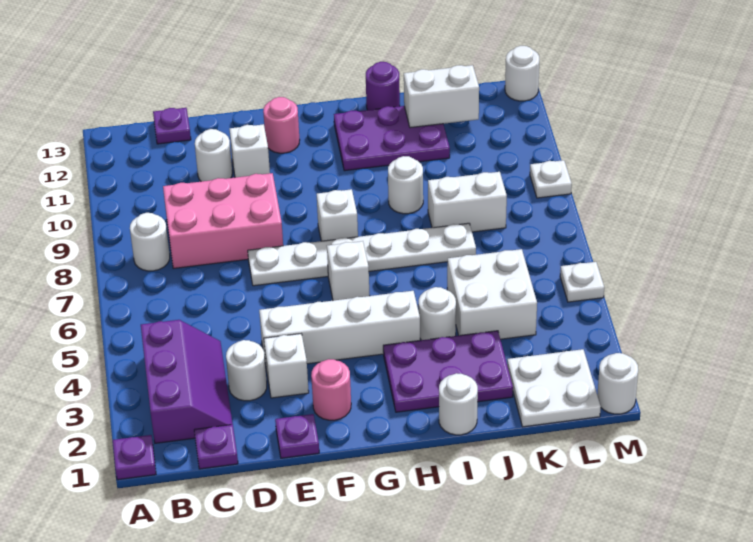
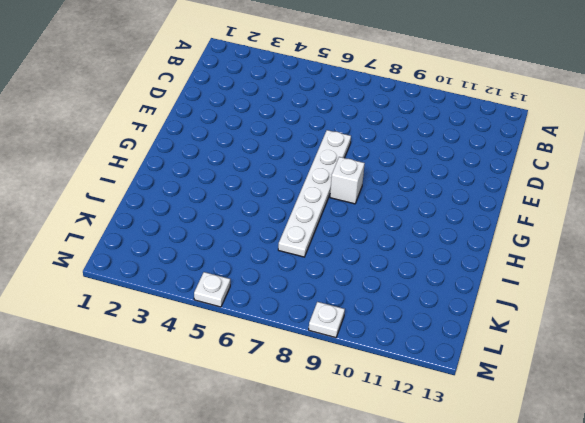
none -> purple plate A1 level 1
none -> purple slope B2:C4 level 1 top B
none -> white round brick B8 level 1
none -> purple plate C1 level 1

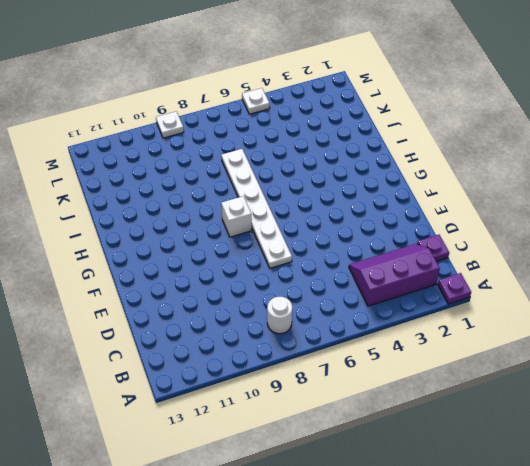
none -> pink brick C8:E9 level 1
none -> purple plate C13 level 1
none -> white round brick D3 level 1
none -> white round brick D11 level 1

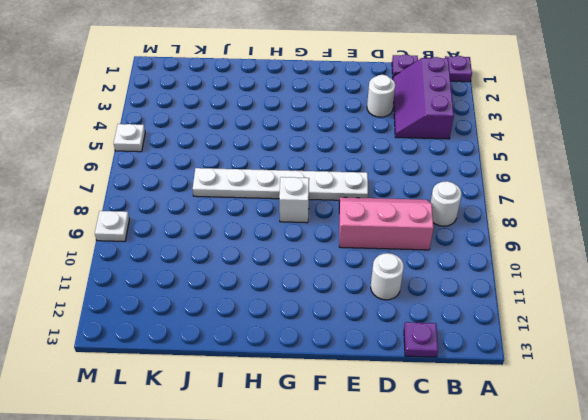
pink slope C8:E9 level 1 top 9 -> pink brick C8:E9 level 1
none -> purple plate E1 level 1
none -> white brick E3 level 1
none -> white brick E4:H4 level 1
none -> white brick E11 level 1

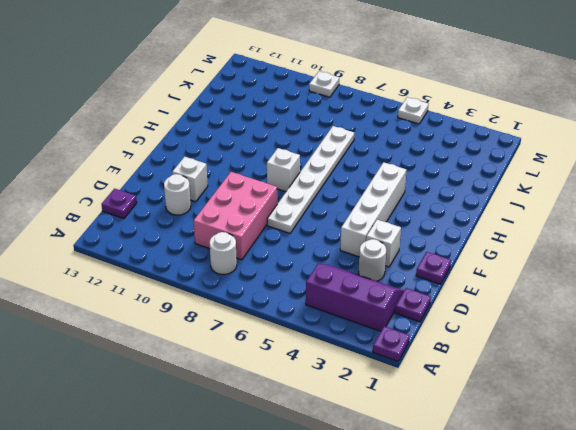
none -> pink round brick F2 level 1
none -> pink round brick F12 level 1
none -> white brick G6 level 1
none -> purple plate H2:J3 level 1

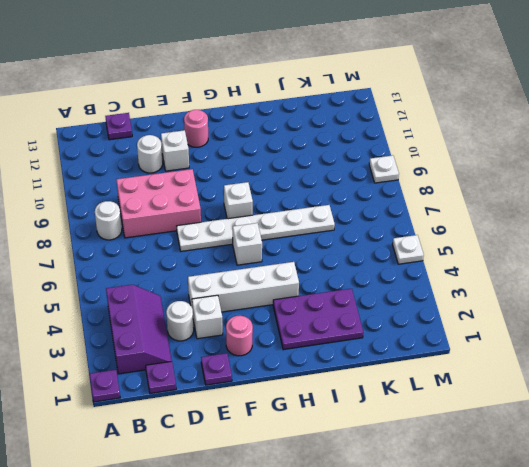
none -> purple plate H11:J12 level 1
none -> white round brick I1 level 1
none -> white round brick I4 level 1
none -> white round brick I9 level 1

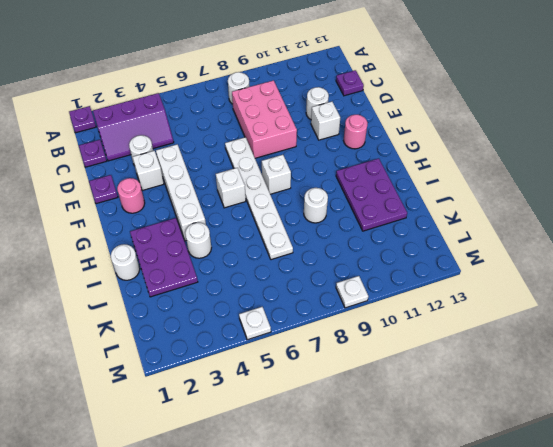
none -> purple round brick I13 level 1
none -> white brick J4:K5 level 1
none -> white brick J8:K8 level 1
none -> white plate K1:L2 level 1

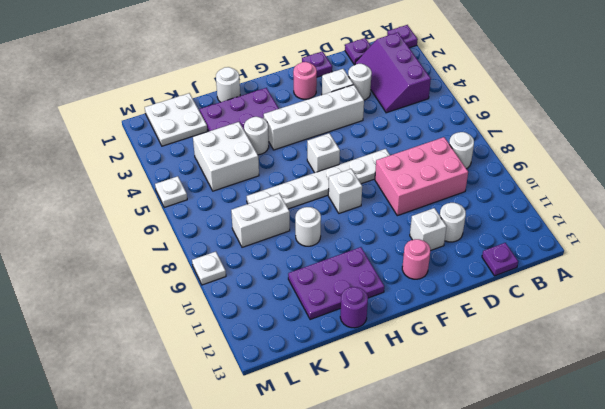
none -> white round brick M1 level 1
none -> white round brick M13 level 1
none -> white brick J12:K12 level 2

